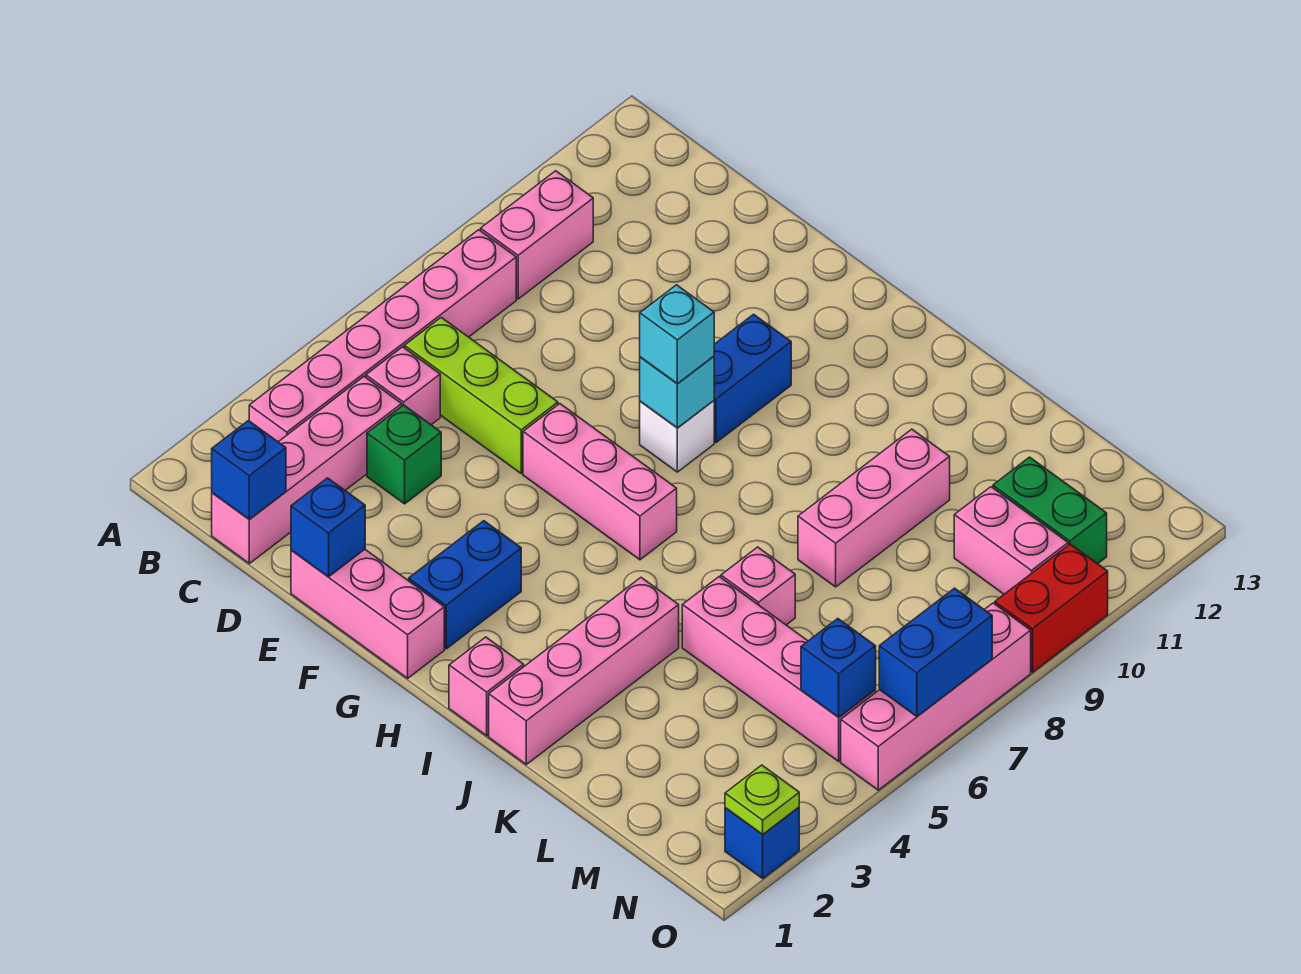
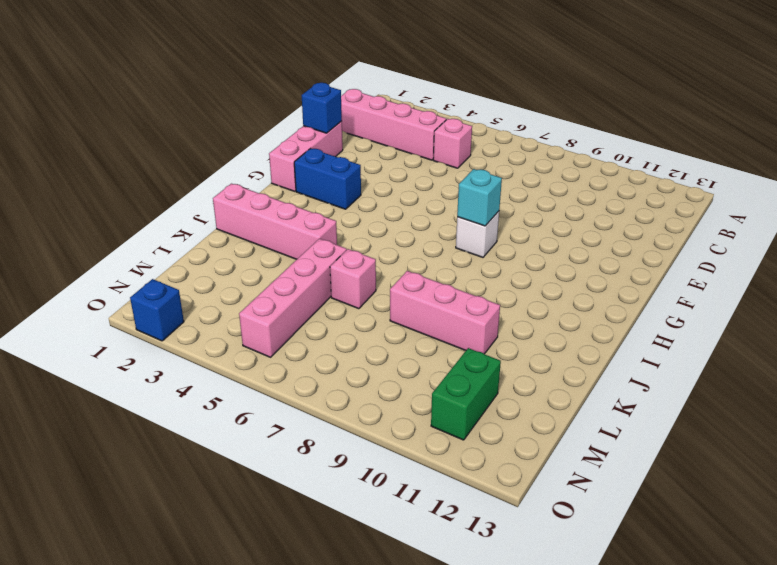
none -> pink brick B3:B8 level 1
none -> pink brick B9:B10 level 1
none -> lime brick C6:E6 level 1

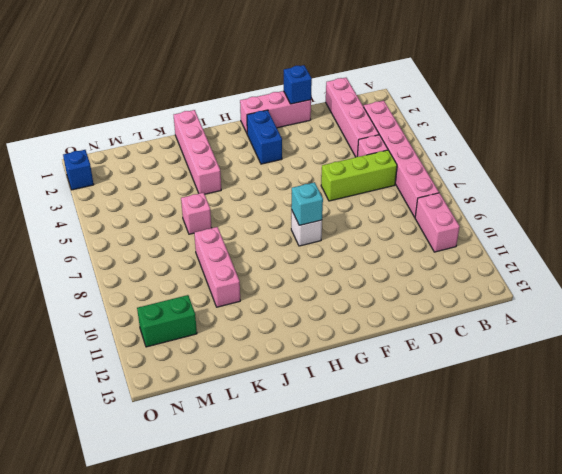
none -> green brick D4 level 1
none -> pink brick F6:H6 level 1
none -> blue brick G9:G10 level 1

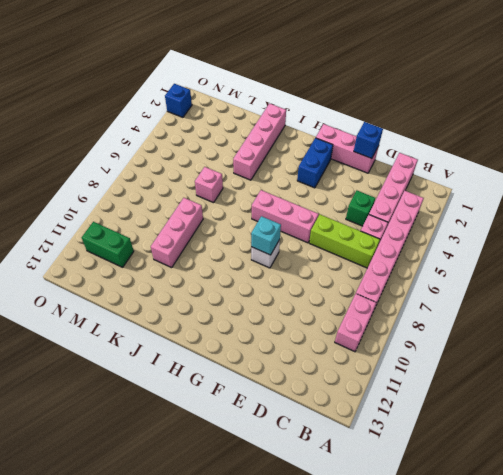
none -> blue brick G9:G10 level 1
none -> pink brick I1 level 1
none -> pink brick K5:N5 level 1

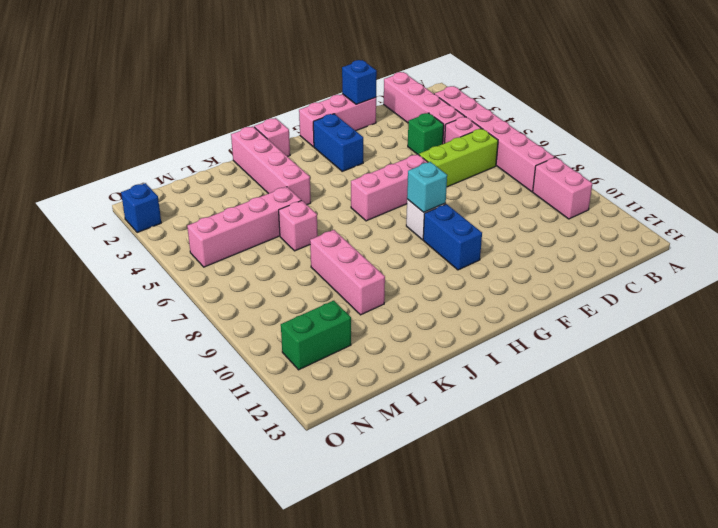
none -> pink brick M10:N10 level 1
none -> pink brick O5:O8 level 1
none -> red brick O9:O10 level 1

